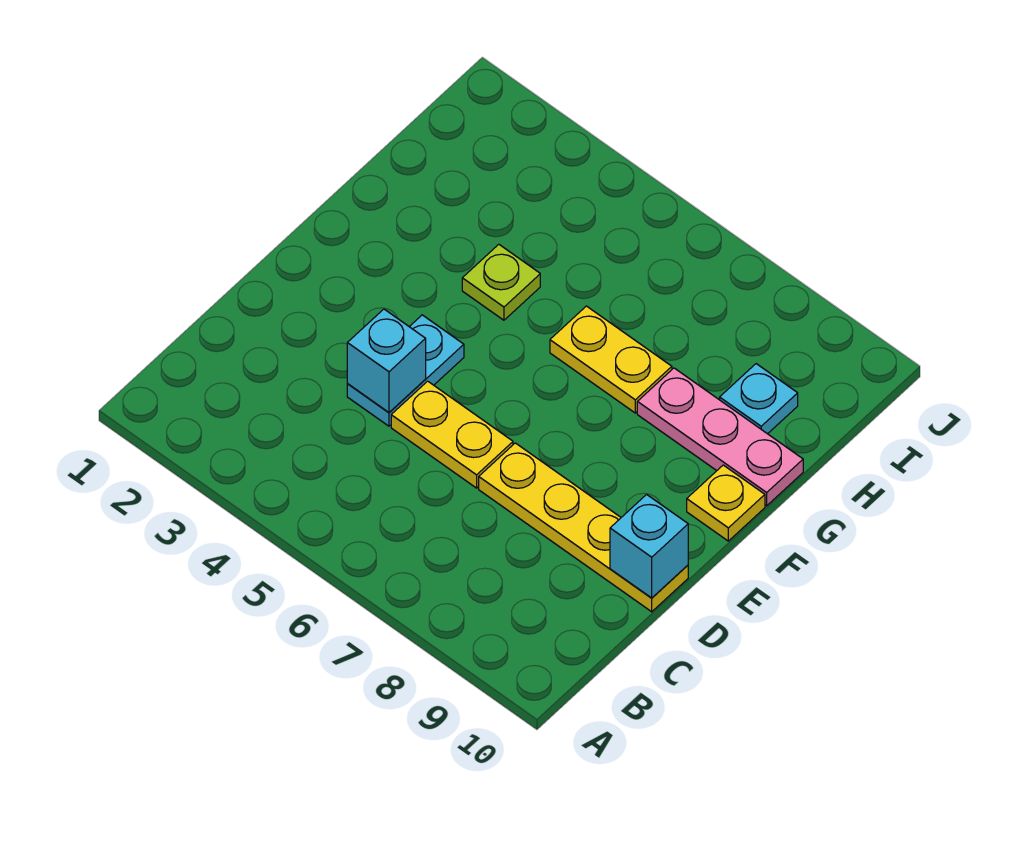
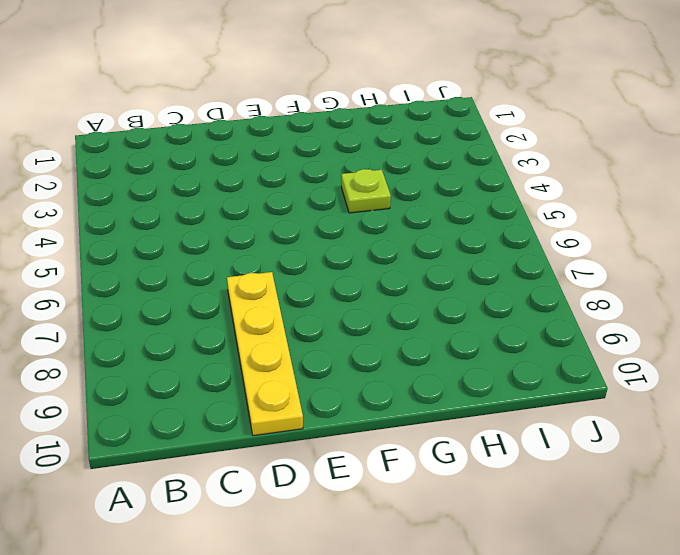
none -> cyan plate D4:E4 level 1
none -> yellow plate D5:D6 level 1

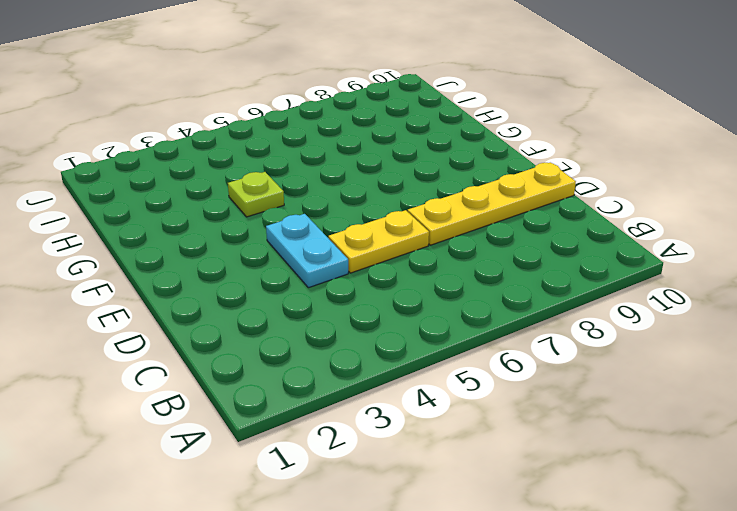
none -> yellow plate F10 level 1
none -> yellow plate G6:G7 level 1

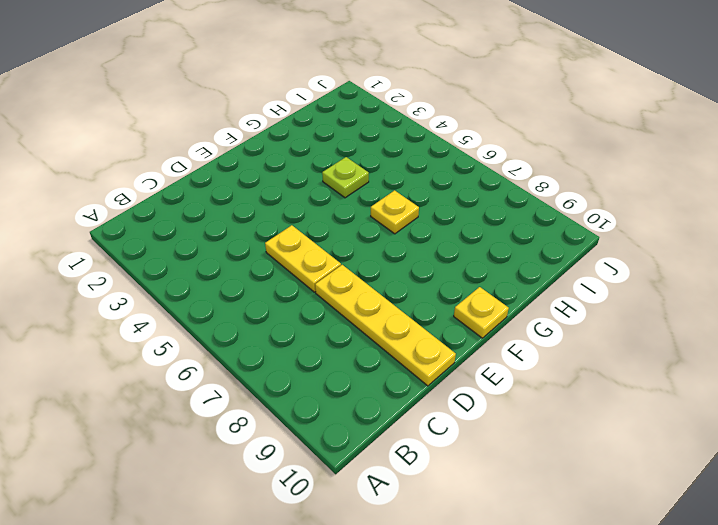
yellow plate G6 level 1 -> yellow plate G6:G7 level 1
none -> cyan plate D4:E4 level 1
none -> pink plate G8:G10 level 1

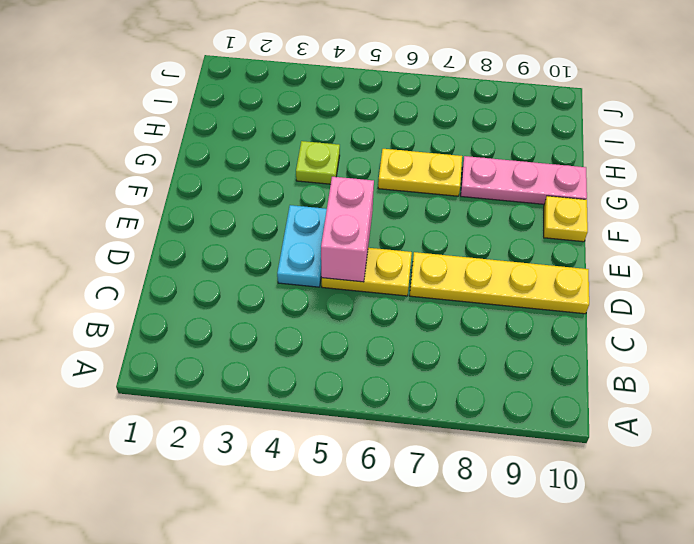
pink brick D5:E5 level 2 -> none
none -> cyan plate H9 level 1
none -> cyan brick D4 level 2

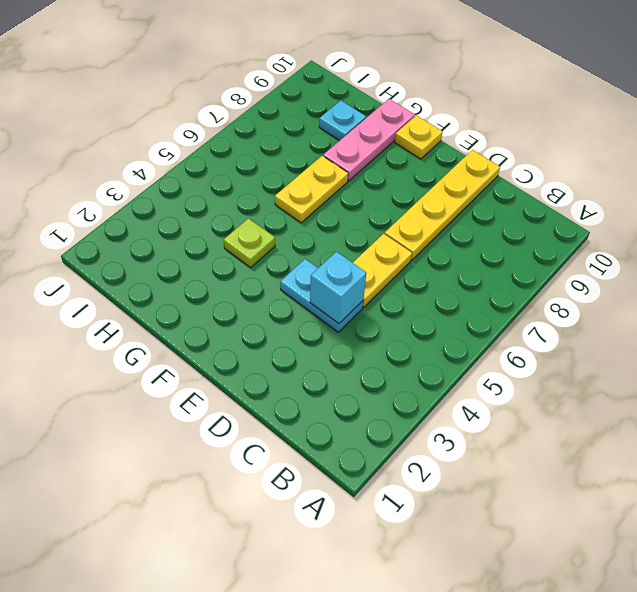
none -> cyan brick D10 level 2

